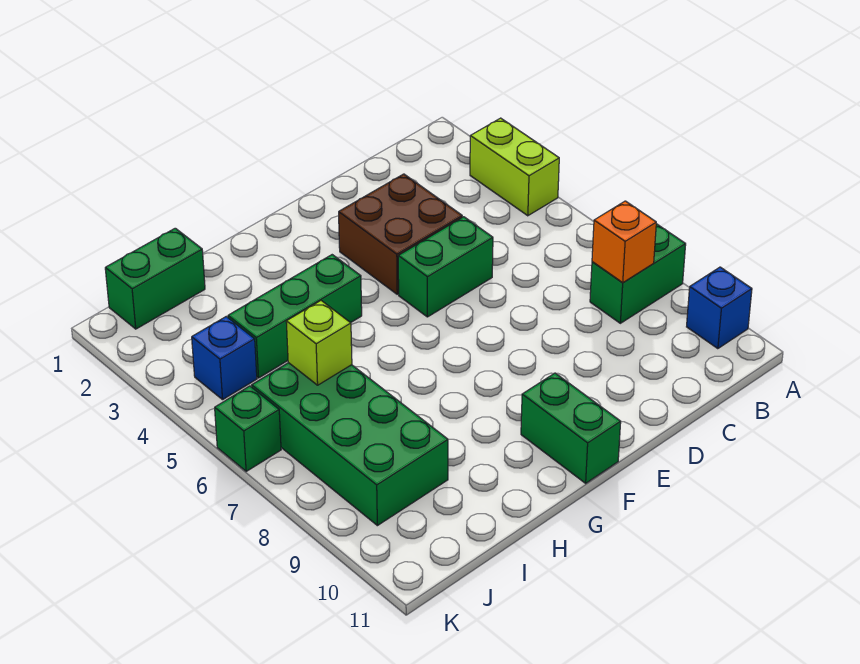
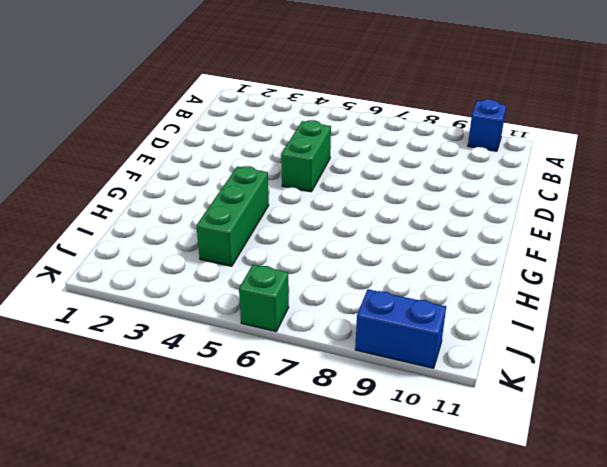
blue brick K9:K10 level 1 -> none
none -> lime brick A3:A4 level 1
none -> green brick A8:B8 level 1
none -> brown brick D3:E4 level 1

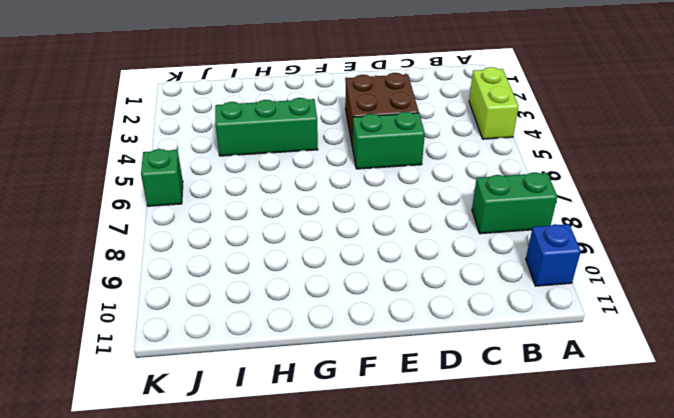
none -> green brick F10:F11 level 1
none -> green brick I1:J1 level 1
none -> green brick I6:J9 level 1

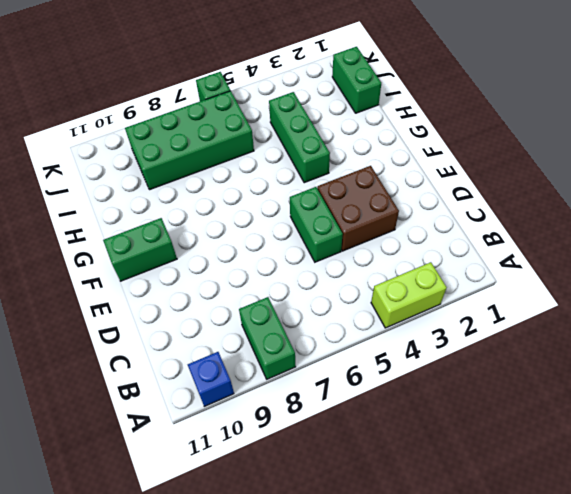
none -> blue brick J4 level 1
none -> orange brick B8 level 2
none -> lime brick I6 level 2

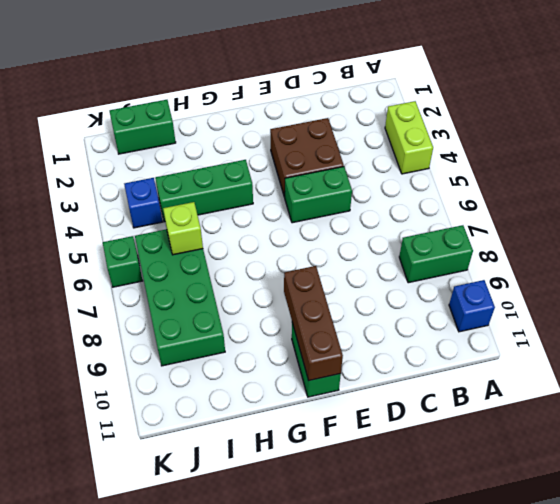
brown brick F9:F11 level 2 -> none
none -> orange brick B8 level 2

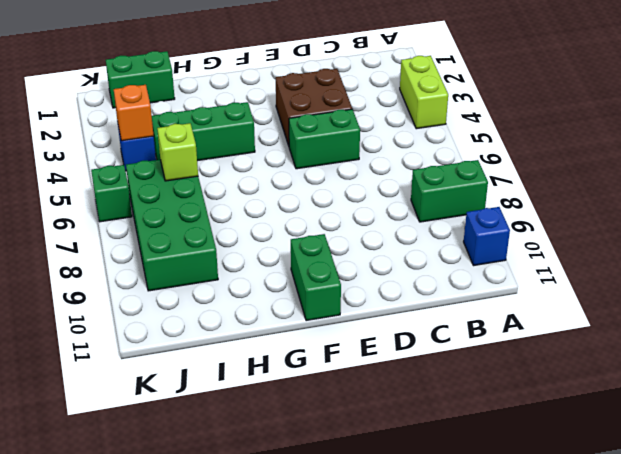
orange brick J4 level 2 -> orange brick B8 level 2

